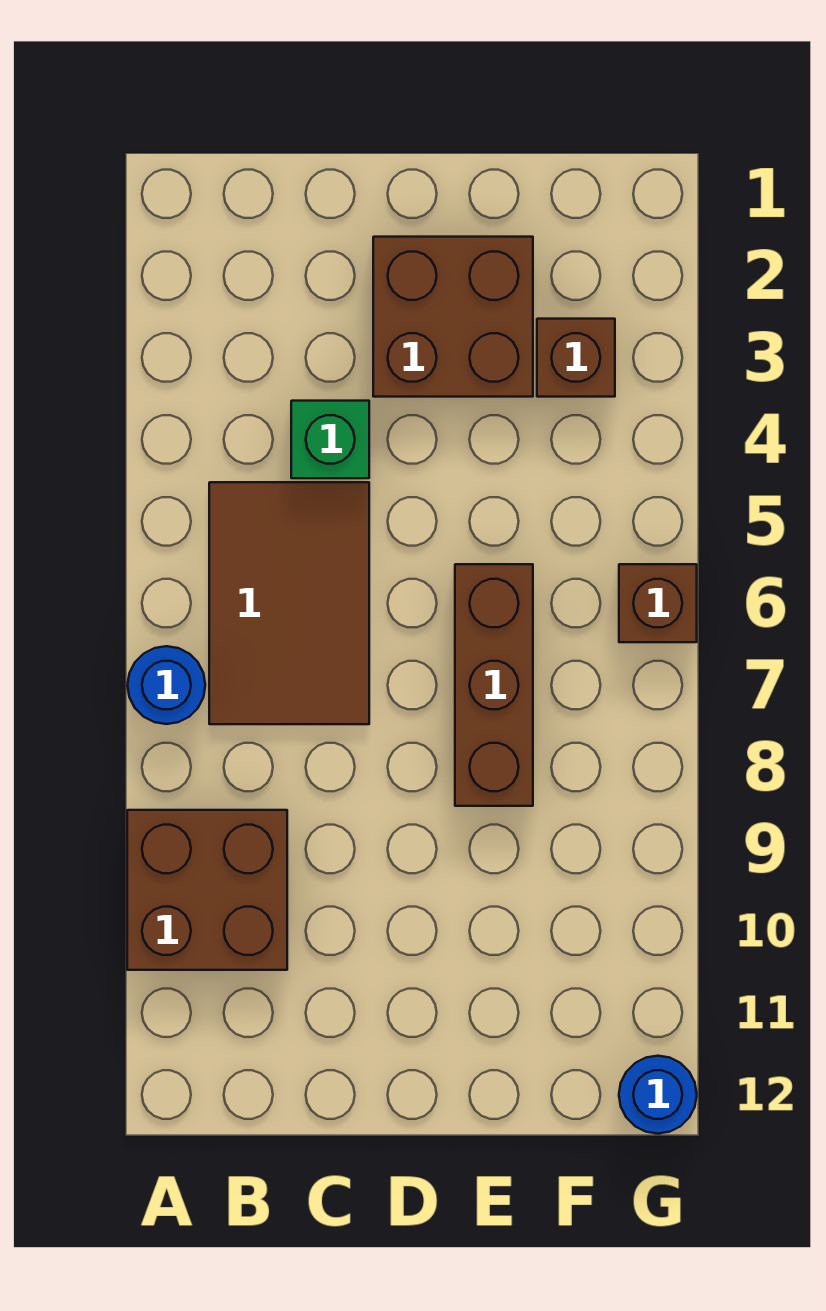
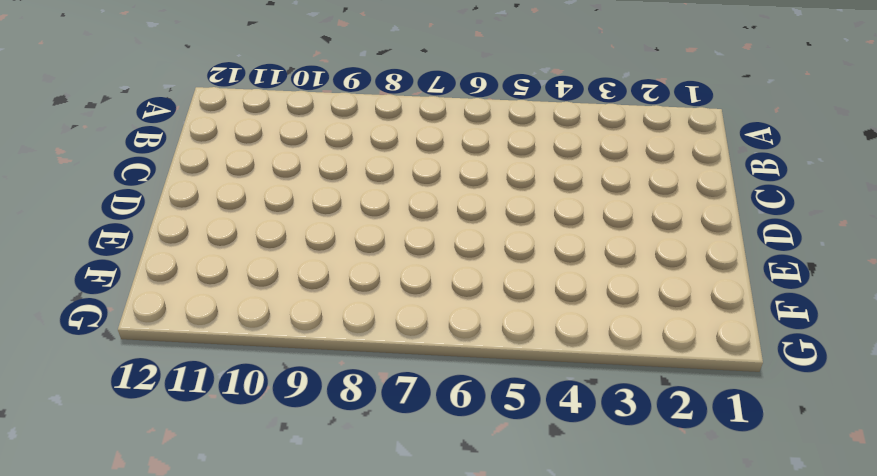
none -> blue round brick A7 level 1
none -> brown brick A9:B10 level 1

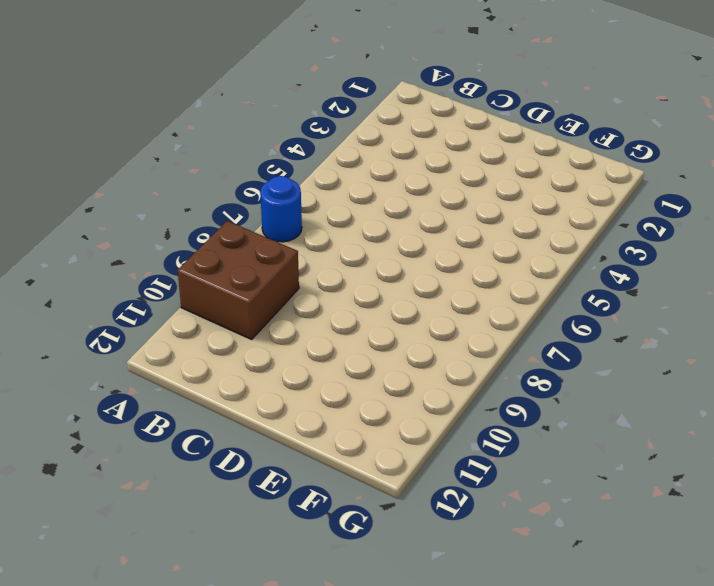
none -> brown tile B5:C7 level 1
none -> green brick C4 level 1

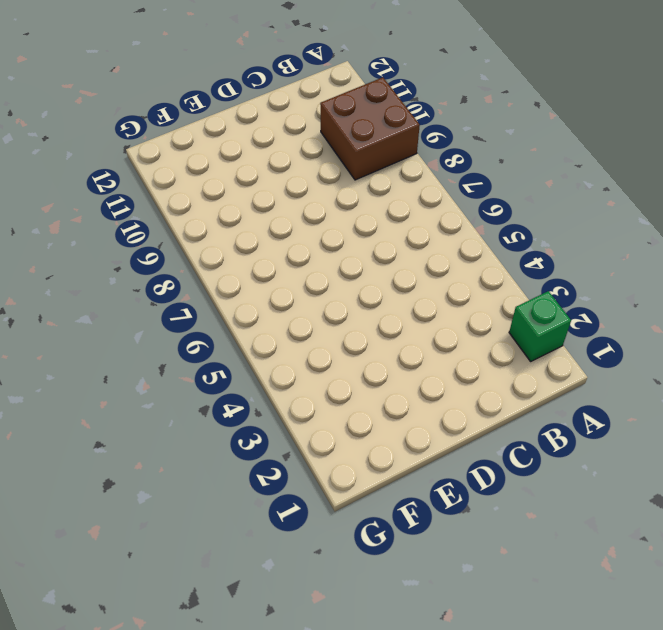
green brick A2 level 1 -> green brick C4 level 1
none -> blue round brick A7 level 1
none -> brown tile B5:C7 level 1

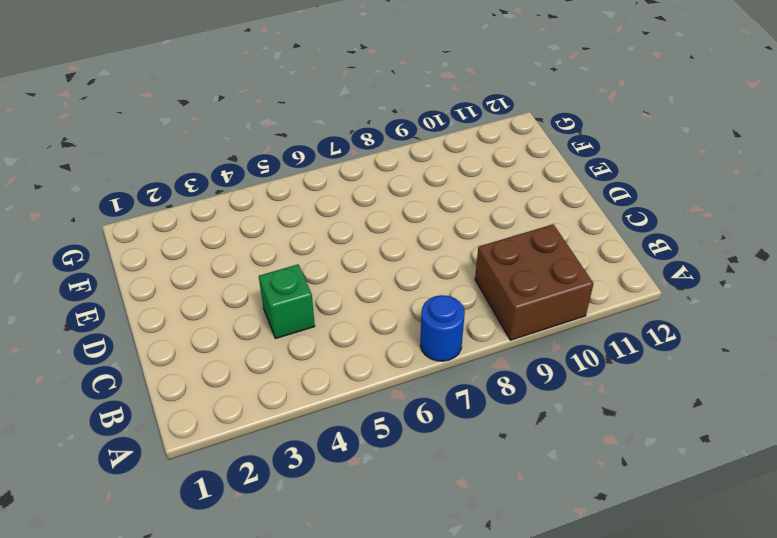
none -> brown tile B5:C7 level 1
none -> brown brick D2:E3 level 1

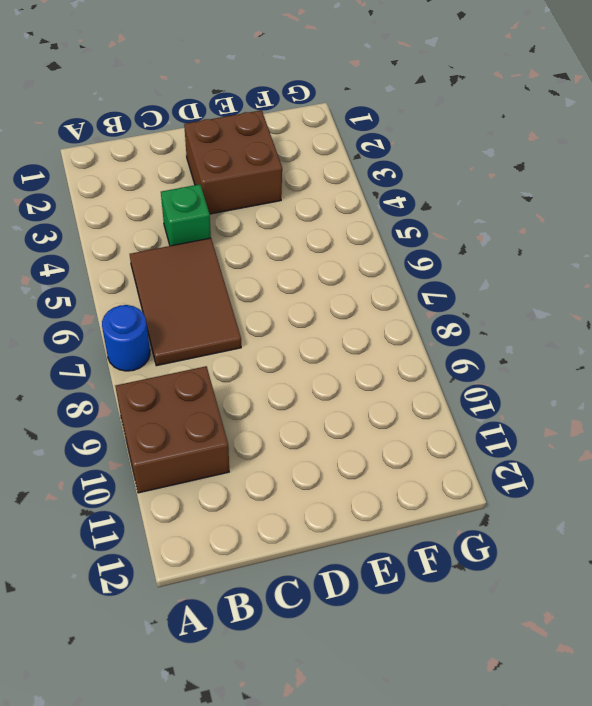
none -> brown brick E6:E8 level 1
none -> brown brick F3 level 1

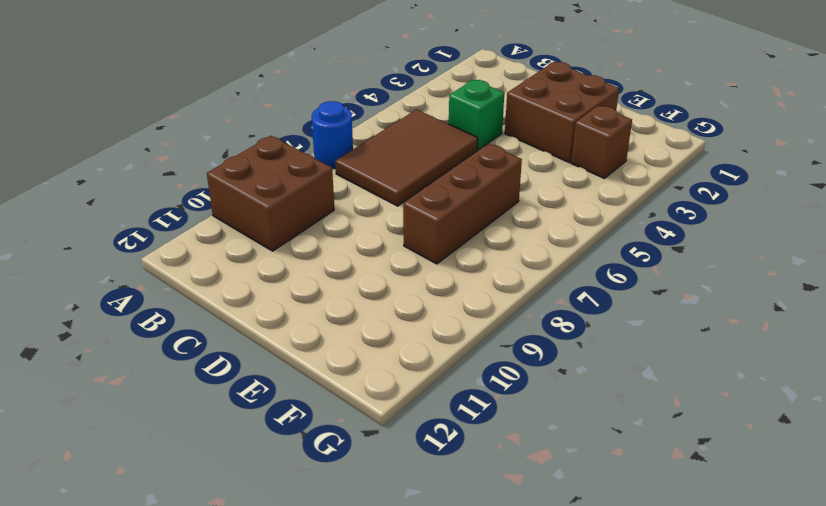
none -> brown brick G6 level 1
none -> blue round brick G12 level 1

